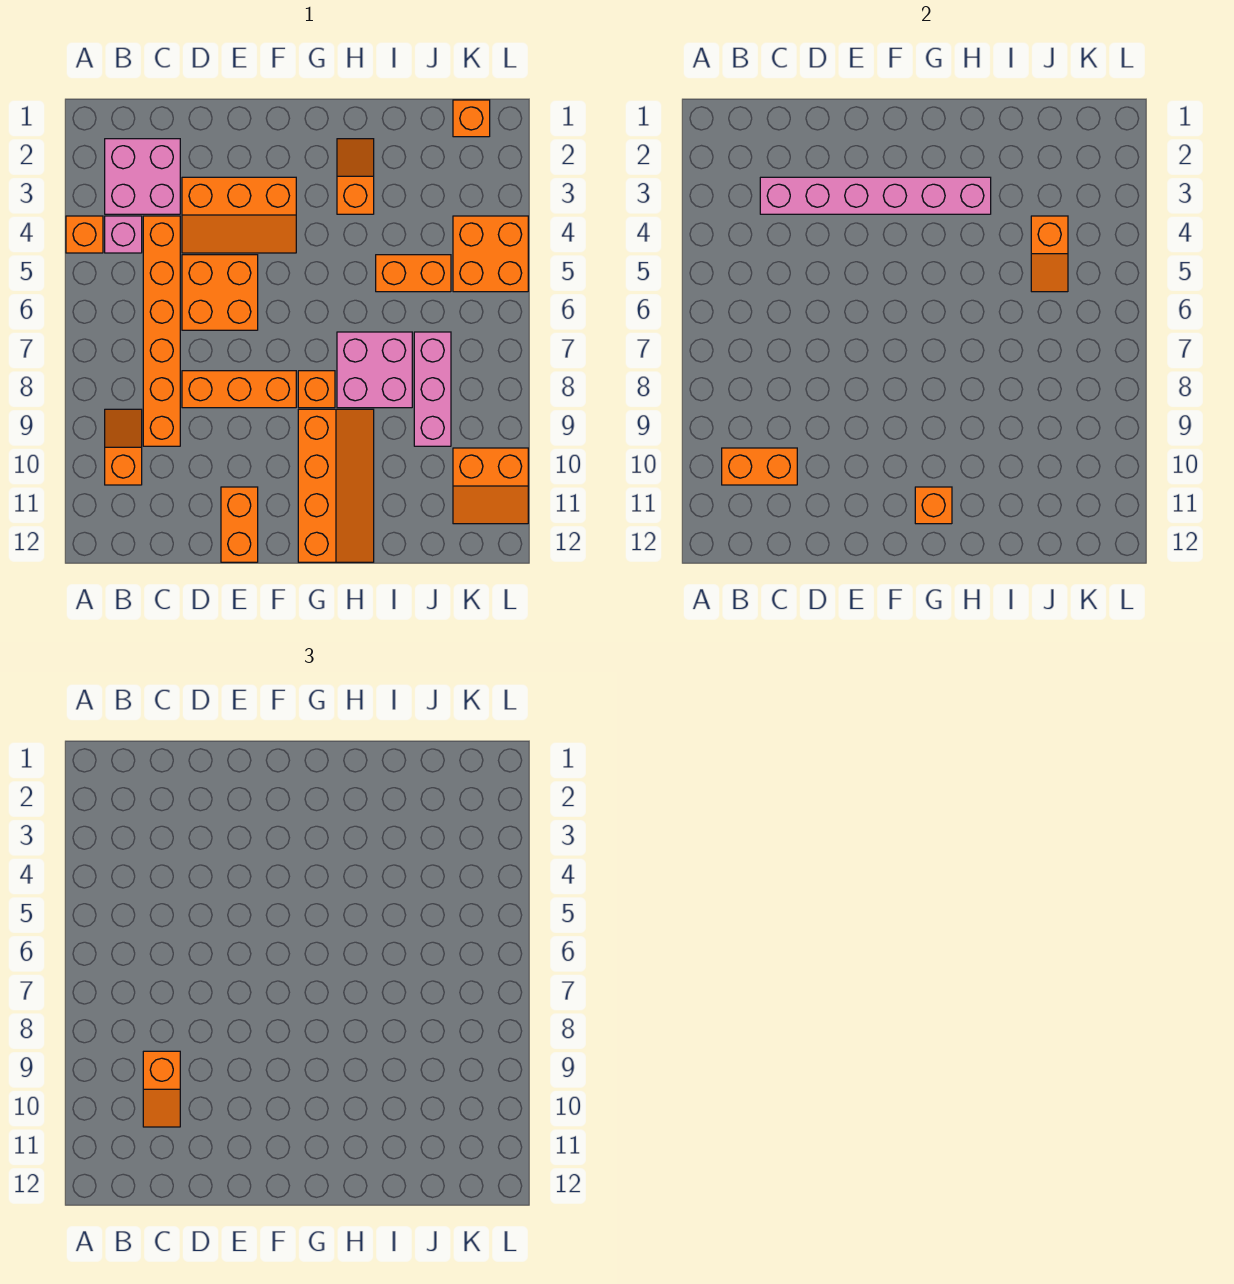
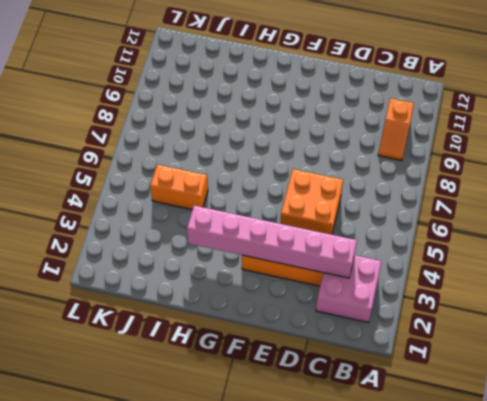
none -> orange brick A4 level 1
none -> pink brick B4 level 1
none -> orange brick C4:C9 level 1

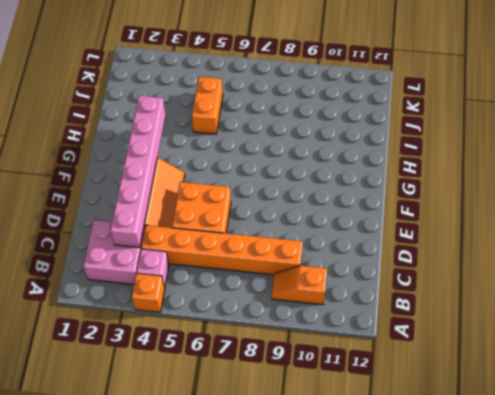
none -> orange brick D8:F8 level 1
none -> orange brick E11:E12 level 1
none -> orange brick G8 level 1

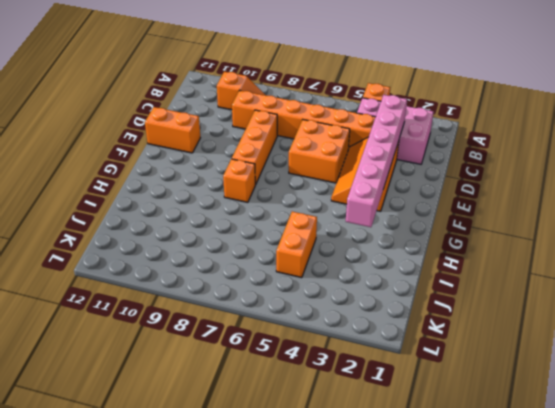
none -> orange slope G9:H12 level 1 top G
none -> orange slope H2:H3 level 1 top 3
none -> pink brick H7:I8 level 1

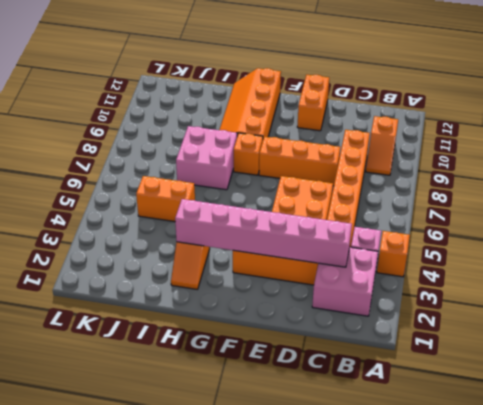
none -> pink brick J7:J9 level 1
none -> orange brick K1 level 1
none -> orange brick K4:L5 level 1

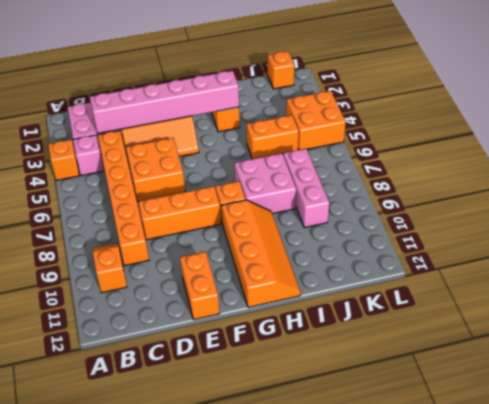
none -> orange slope K10:L11 level 1 top 10
none -> orange brick B10:C10 level 2
none -> orange brick G11 level 2

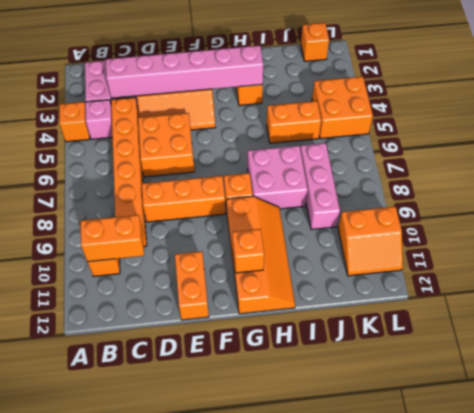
none -> orange slope J4:J5 level 2 top 4
none -> orange slope C9:C10 level 3 top 9

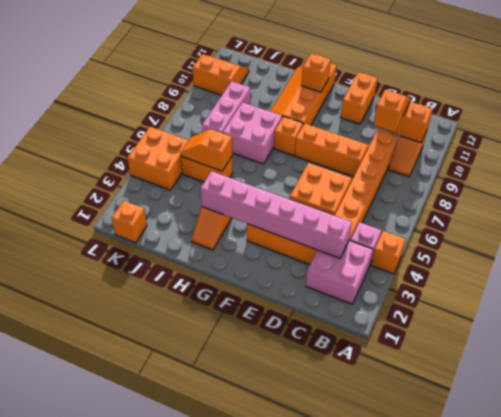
orange slope I5:J5 level 2 top I -> orange slope J4:J5 level 2 top 4

